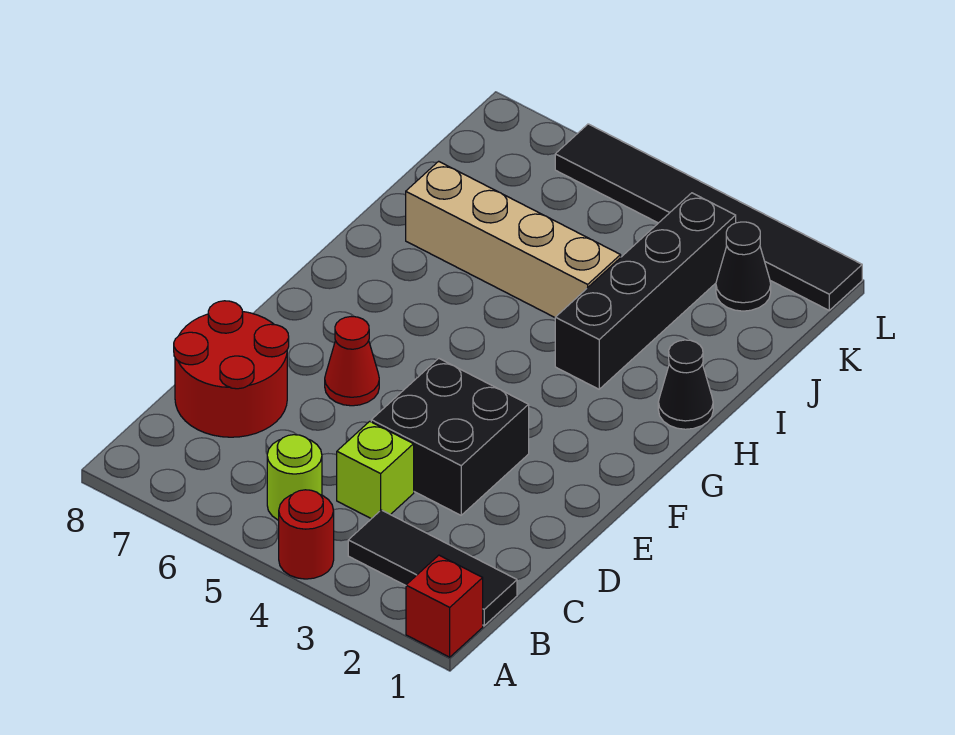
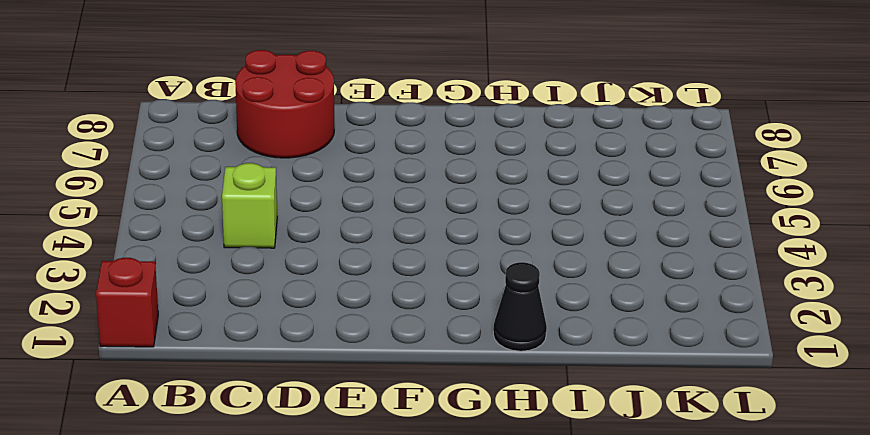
none -> red round brick A4 level 1
none -> black tile B1:B3 level 1
none -> lime round brick B5 level 1

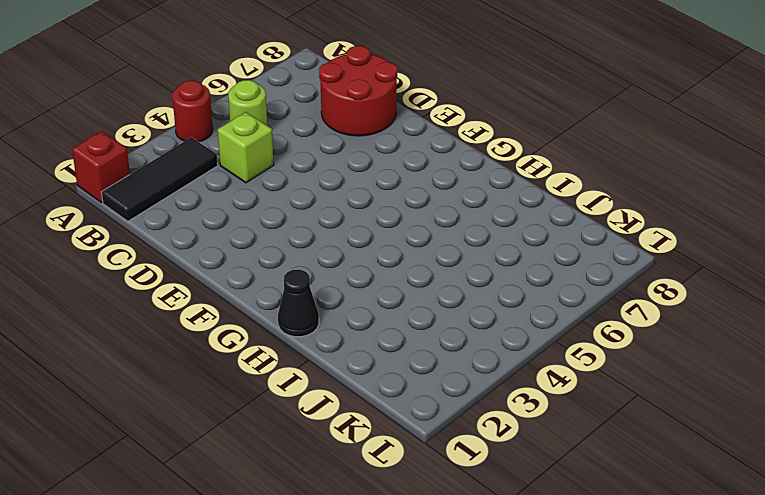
none -> black brick D3:E4 level 1
none -> red cone E6 level 1
none -> black brick H3:K3 level 1

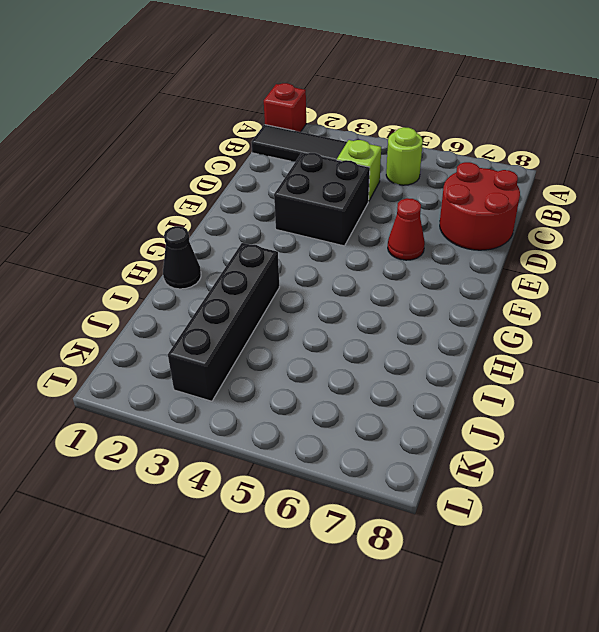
none -> red round brick A4 level 1
none -> tan brick I4:I7 level 1
none -> black cone K2 level 1

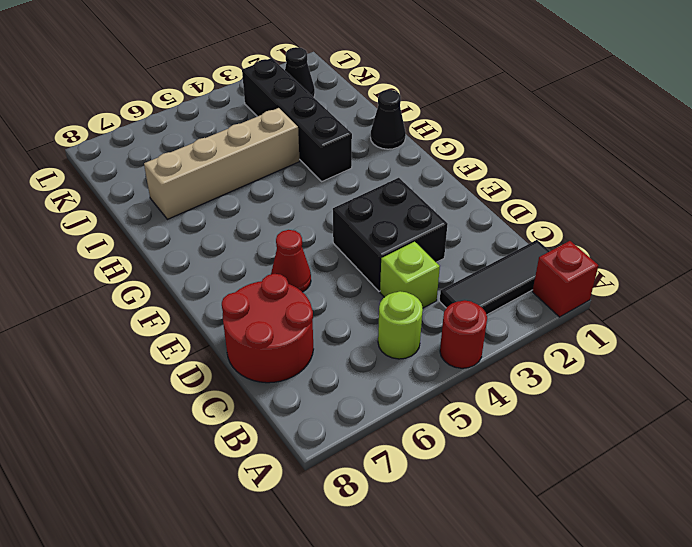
none -> black tile L1:L6 level 1

